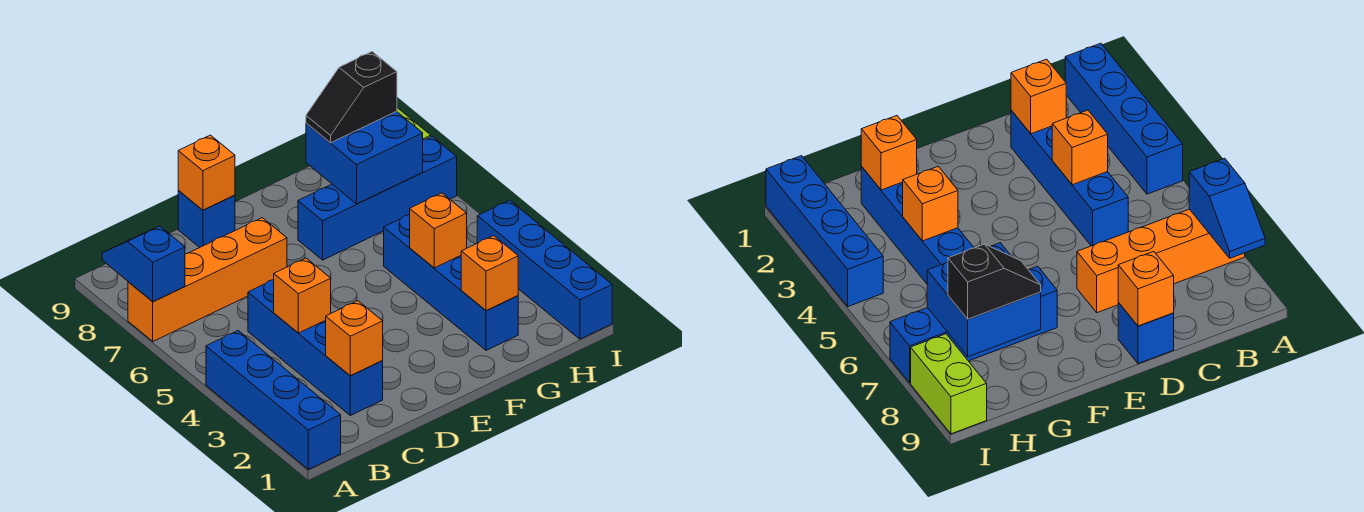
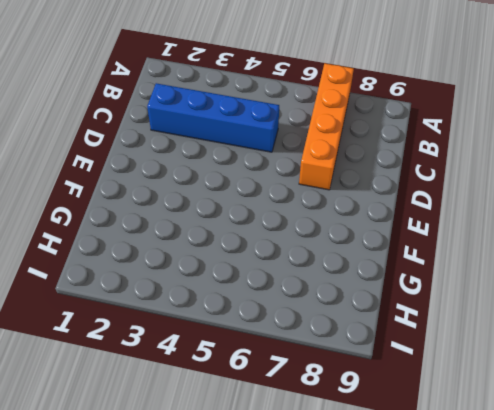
none -> blue brick A1:A4 level 1
none -> blue brick D9 level 1
none -> blue brick F7:I7 level 1

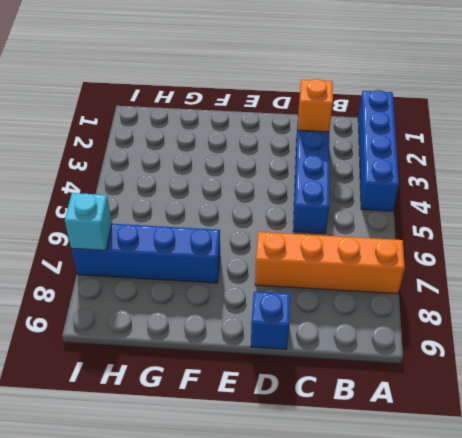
cyan brick I7 level 2 -> none
none -> blue brick G2:G5 level 1
none -> blue brick I1:I4 level 1
none -> lime brick I8:I9 level 1

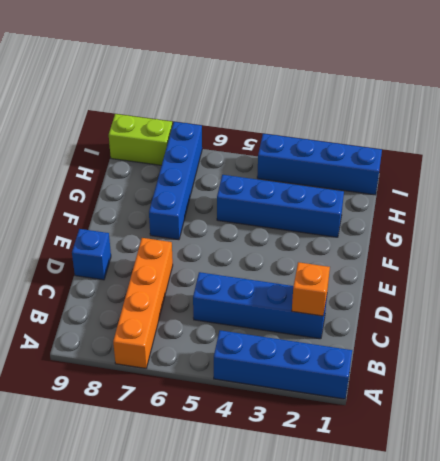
none -> blue slope A7:A8 level 2 top 7
none -> orange brick C4 level 2
none -> orange brick D9 level 2

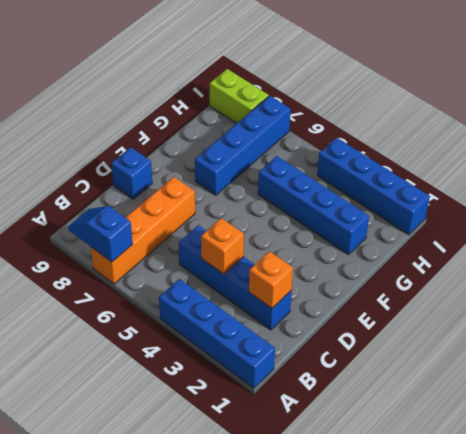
none -> orange brick D9 level 2
none -> orange brick G2 level 2
none -> orange brick G4 level 2

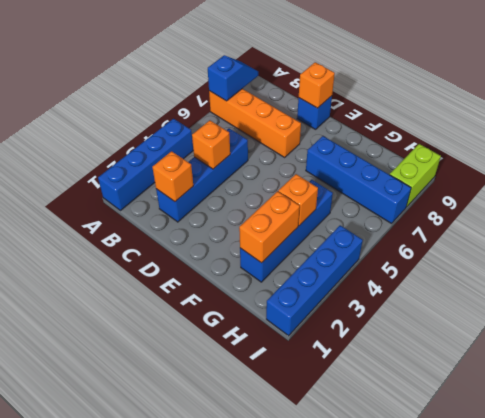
orange brick G2:G3 level 2 -> orange brick G2 level 2
none -> blue brick G7:H8 level 2
none -> black slope G8:H8 level 3 top H

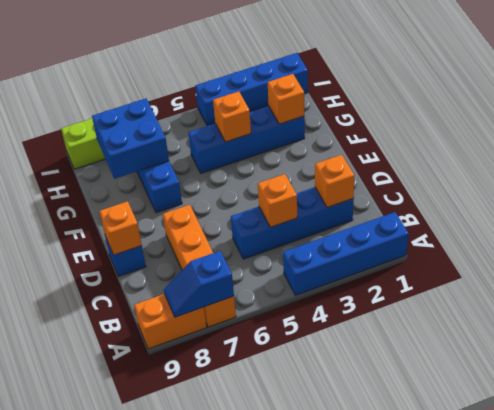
orange brick A8:A9 level 1 -> none
none -> black slope G8:H8 level 3 top H

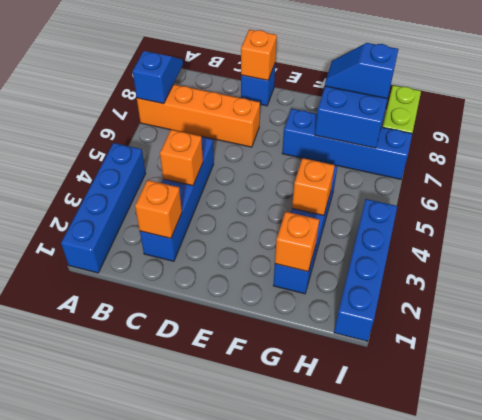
blue slope G8:H8 level 3 top H -> black slope G8:H8 level 3 top H

